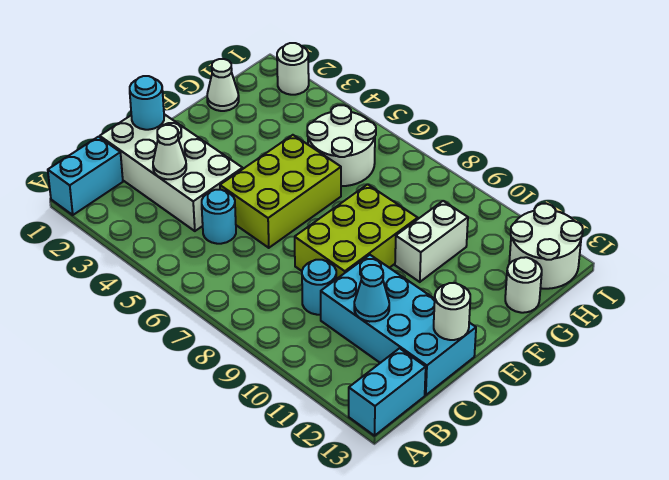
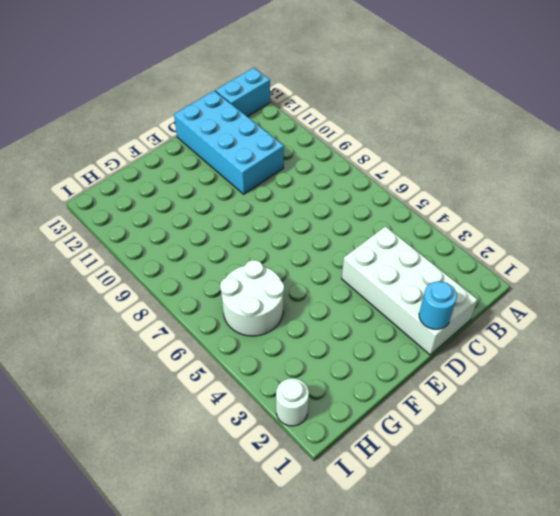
none -> cyan brick A1:B1 level 1
none -> cyan round brick C5 level 1
none -> cyan round brick C9 level 1

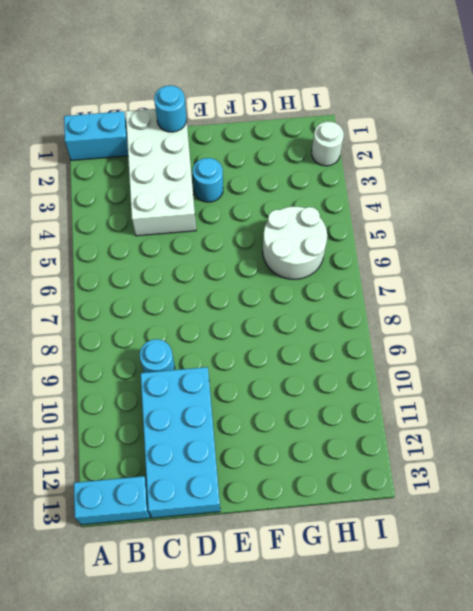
cyan round brick E3 level 1 -> cyan round brick C5 level 1
none -> lime brick D5:F6 level 1
none -> lime brick D8:F9 level 1
none -> white brick F10:G10 level 1

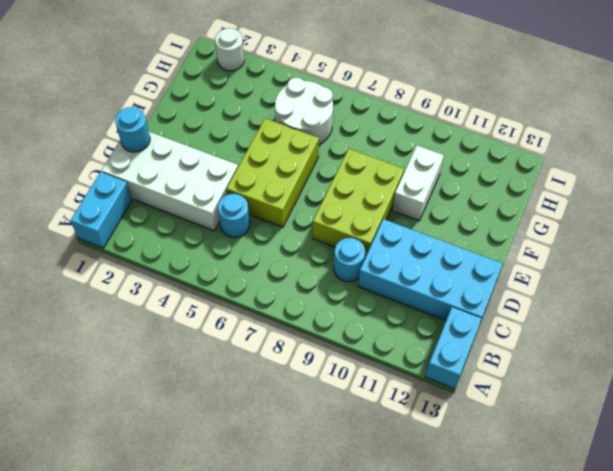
none -> white cone G1 level 1
none -> white round brick G13 level 1
none -> white round brick H12:I13 level 1

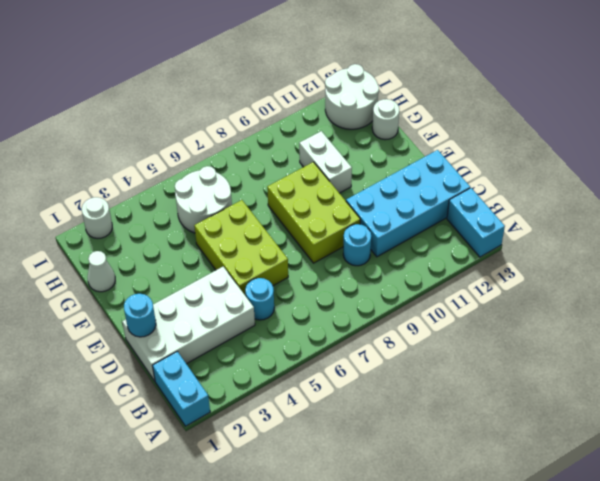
none -> white cone C3 level 2
none -> cyan cone C11 level 2
none -> white round brick D13 level 2

